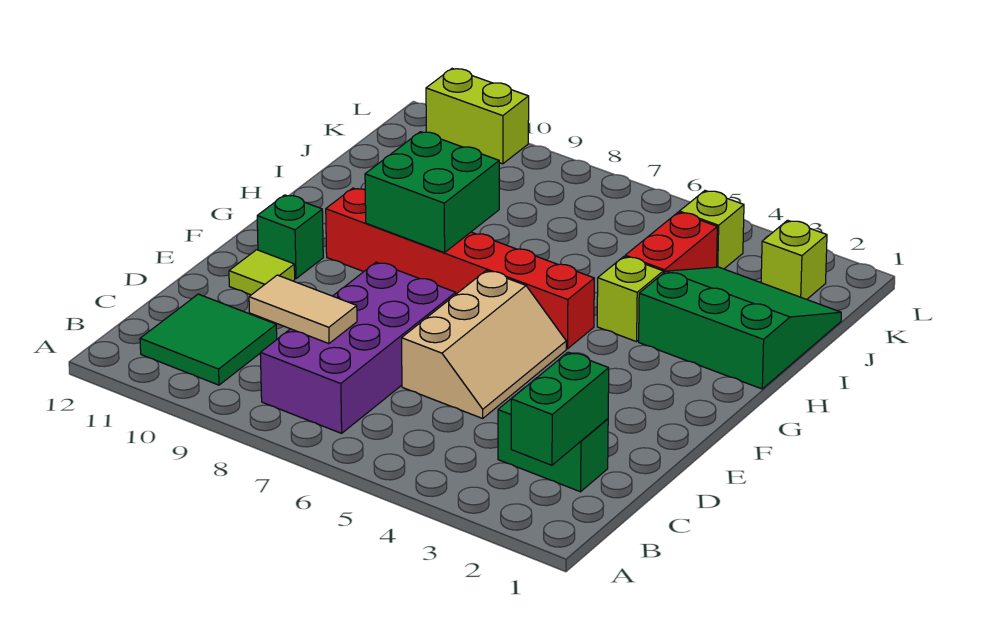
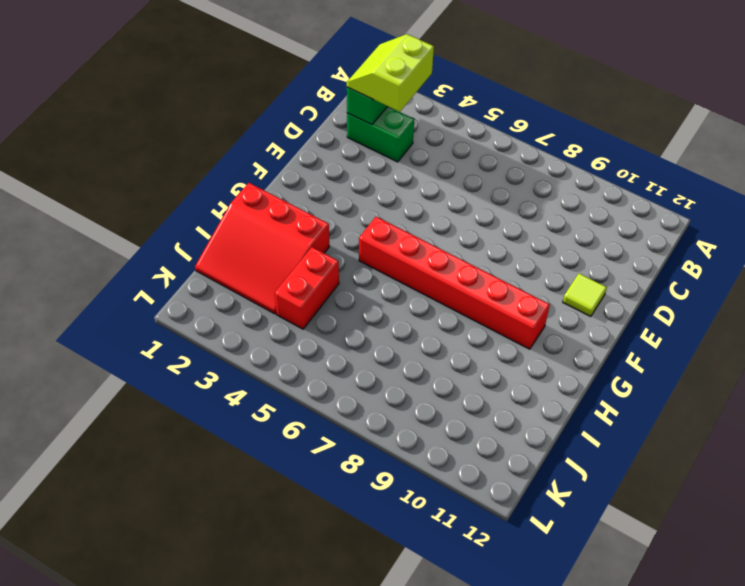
lime slope B2:C3 level 3 top 3 -> none
red slope H1:J3 level 1 top H -> green slope H1:J3 level 1 top H
none -> purple brick B7:E8 level 1
none -> green tile B10:C11 level 1
none -> tan slope D5:F6 level 1 top 6

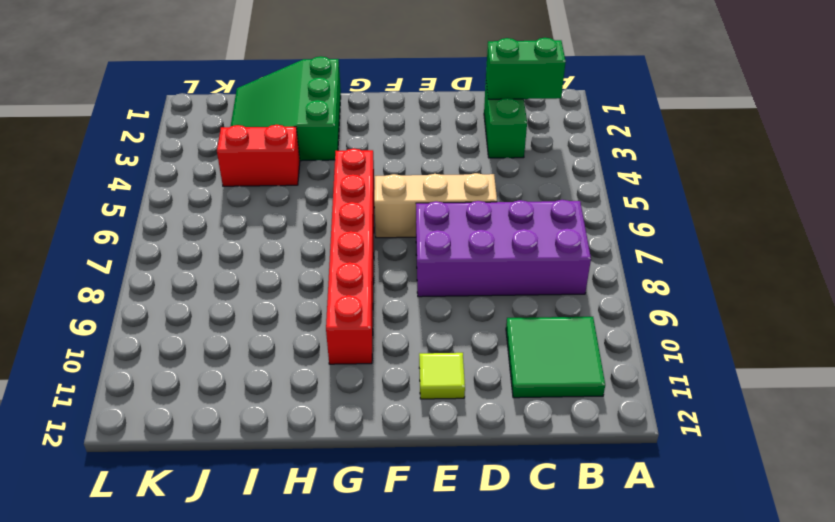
none -> green brick F11 level 1
none -> lime brick H4 level 1
none -> lime brick K2 level 1

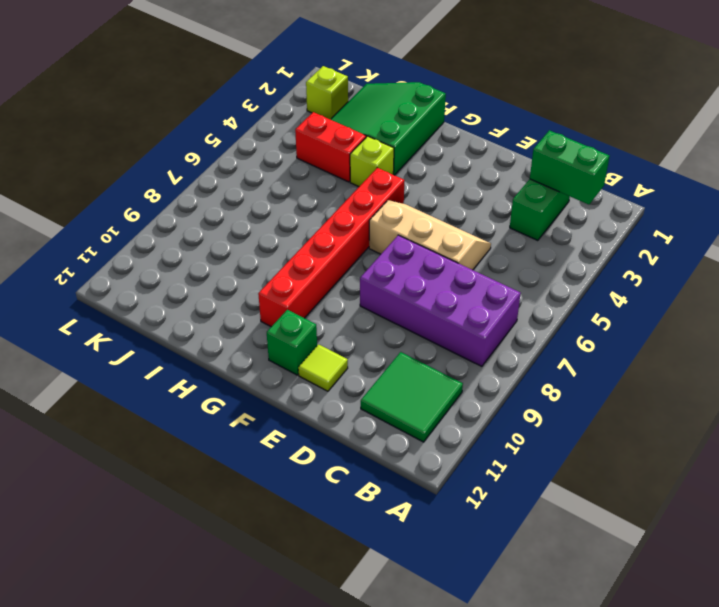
none -> lime brick K4 level 1
none -> lime brick L10:L11 level 1
none -> tan tile C8:C9 level 2

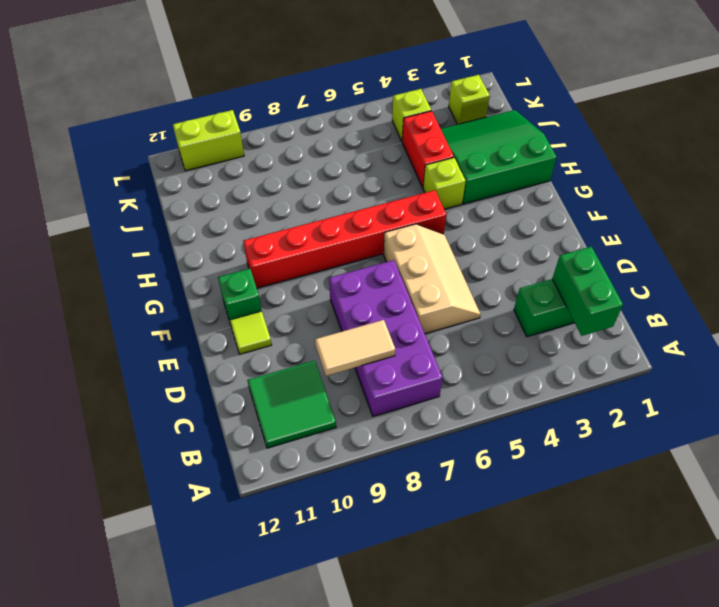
none -> green brick G8:H9 level 2

